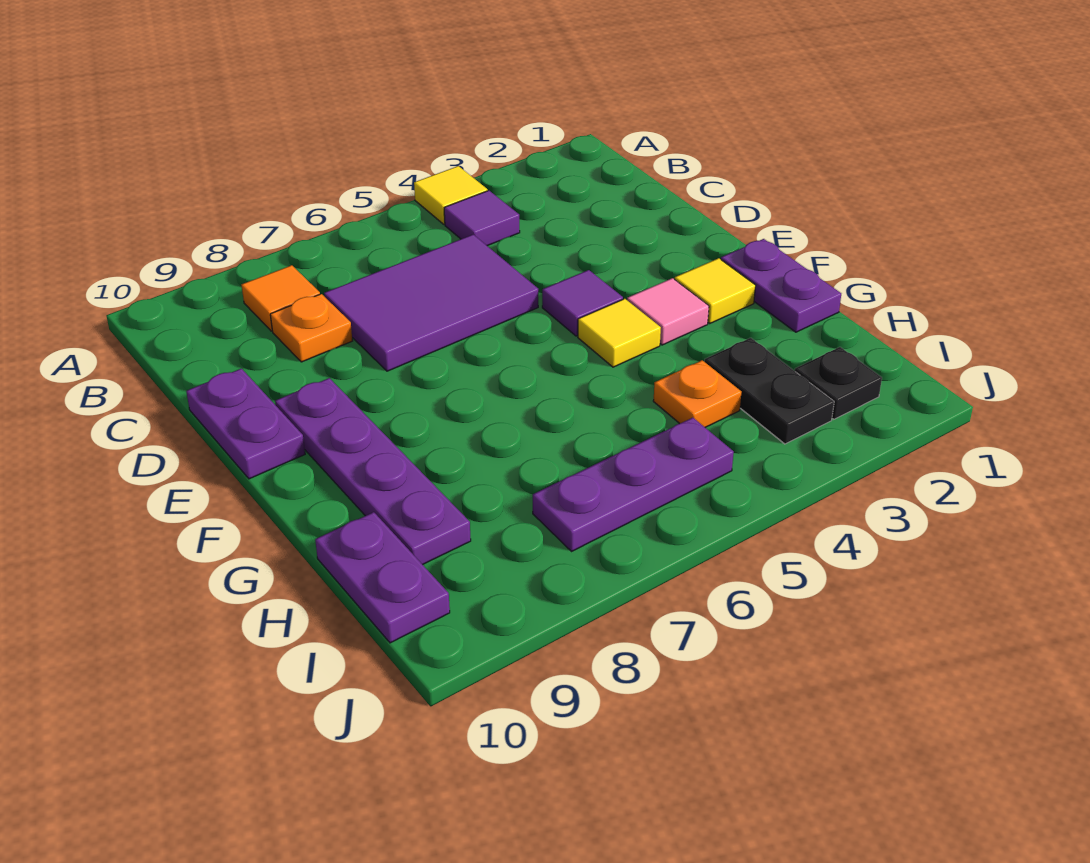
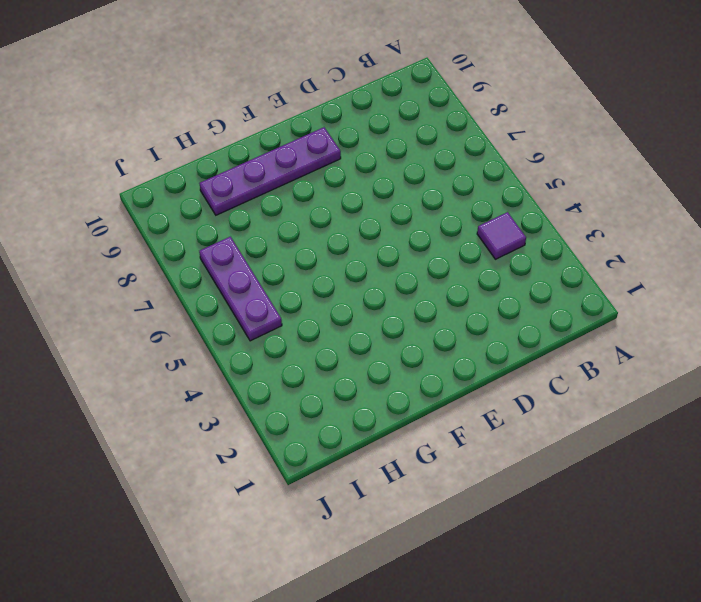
none -> yellow tile A4 level 1
none -> orange tile B8 level 1
none -> purple tile C5:D7 level 1

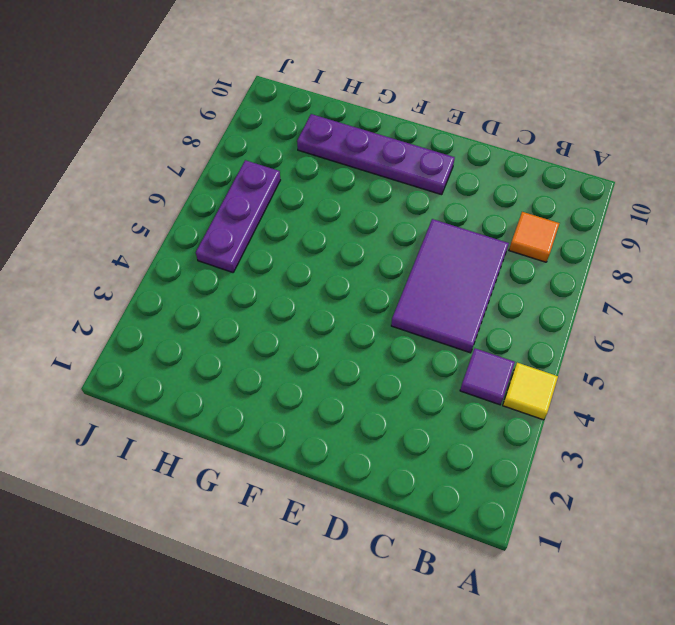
none -> orange plate C8 level 1
none -> purple plate D10:E10 level 1
none -> purple tile E4 level 1

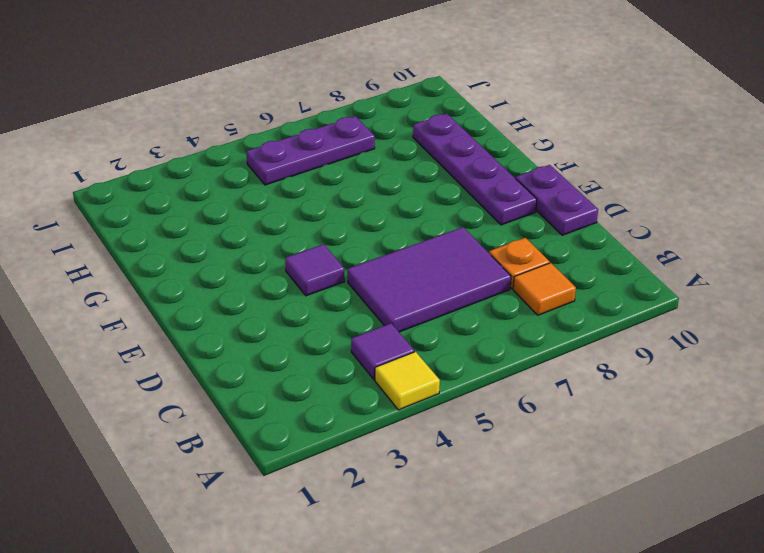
none -> purple plate F1:G1 level 1
none -> yellow tile F2 level 1
none -> pink tile F3 level 1

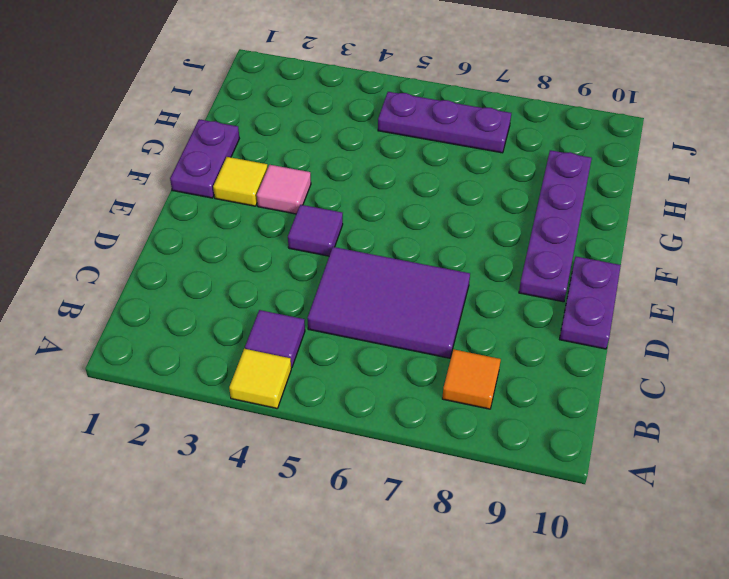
none -> orange plate C8 level 1
none -> yellow tile F4 level 1
none -> black plate H3:I3 level 1

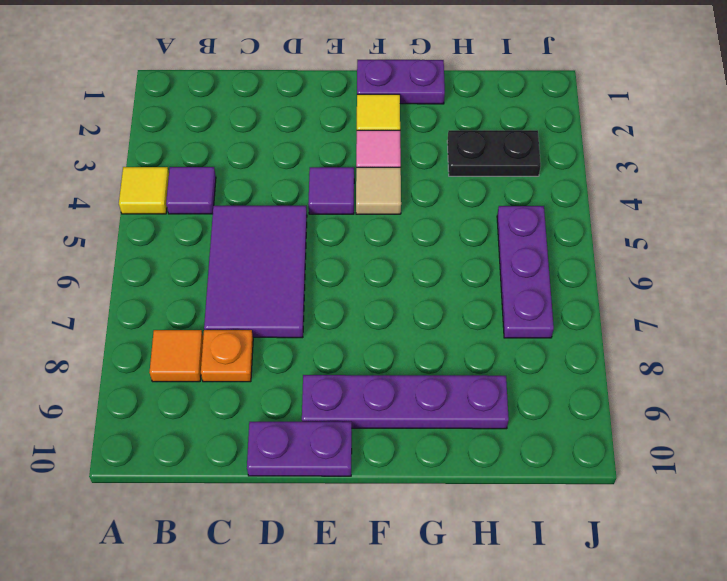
tan tile F4 level 1 -> yellow tile F4 level 1
none -> orange plate H4 level 1
none -> purple plate H10:I10 level 1
none -> black plate I2 level 1

